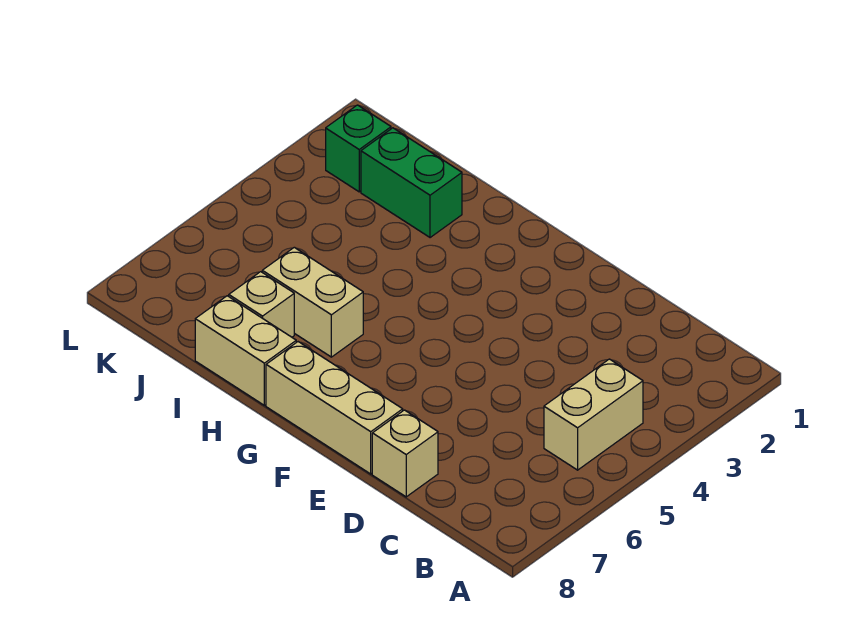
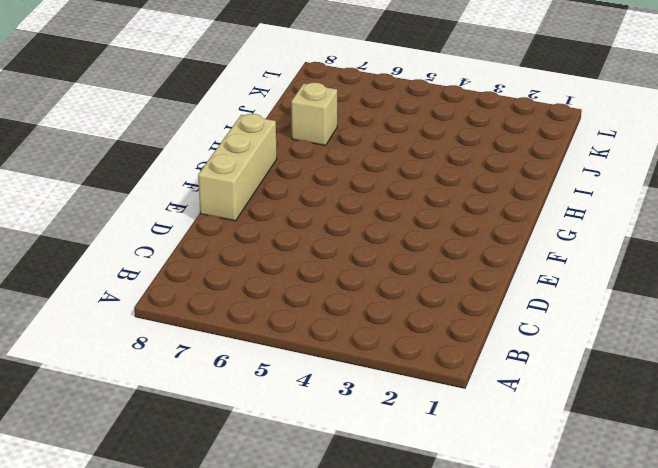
none -> tan brick B4:B5 level 1
none -> tan brick D8 level 1

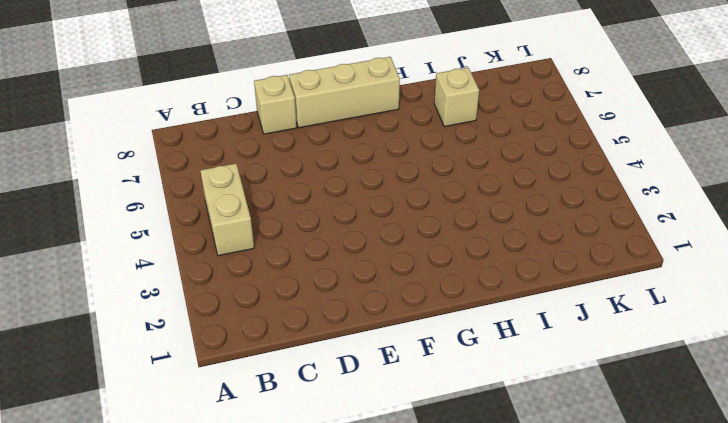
none -> tan brick H6:I6 level 1
none -> tan brick H8:I8 level 1

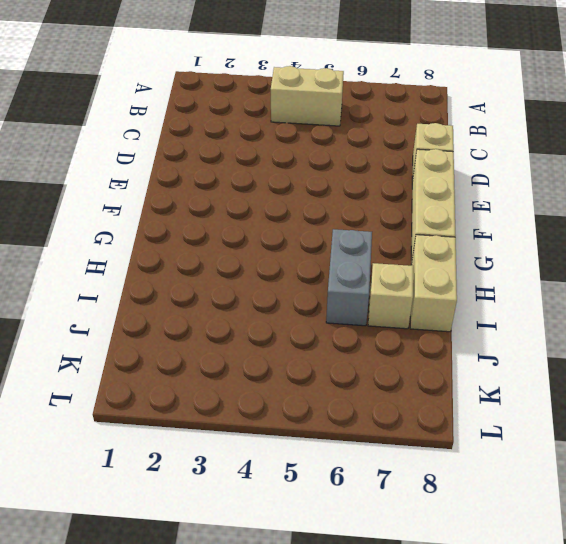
grey brick H6:I6 level 1 -> tan brick H6:I6 level 1
none -> green brick I2:J2 level 1
none -> green brick K2 level 1

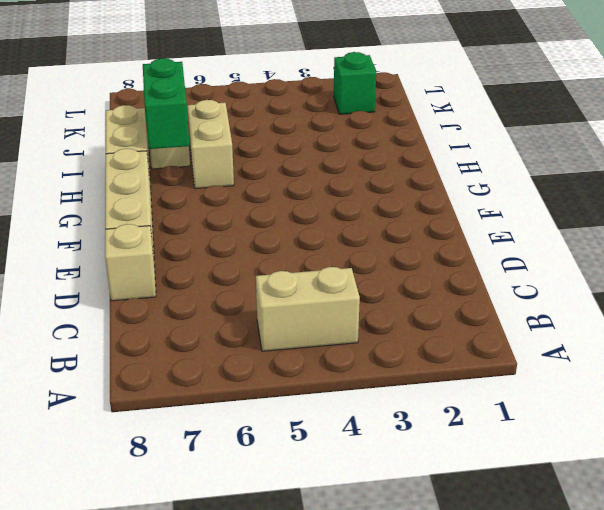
green brick H7:I7 level 2 -> green brick I2:J2 level 1

